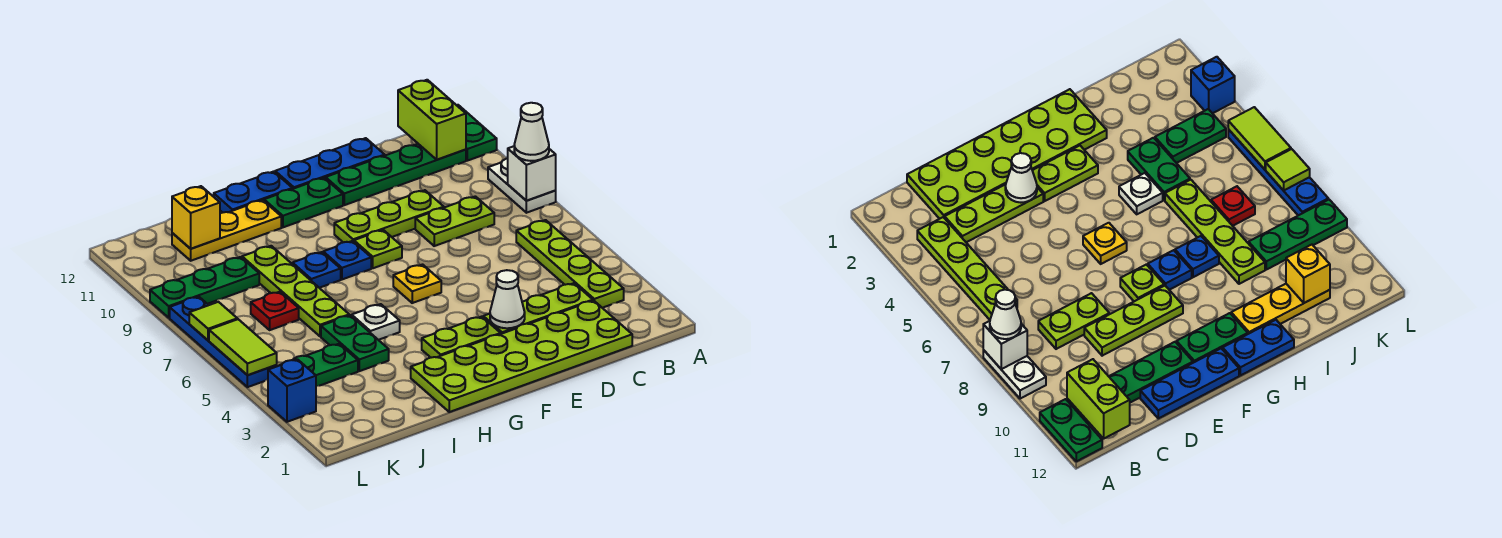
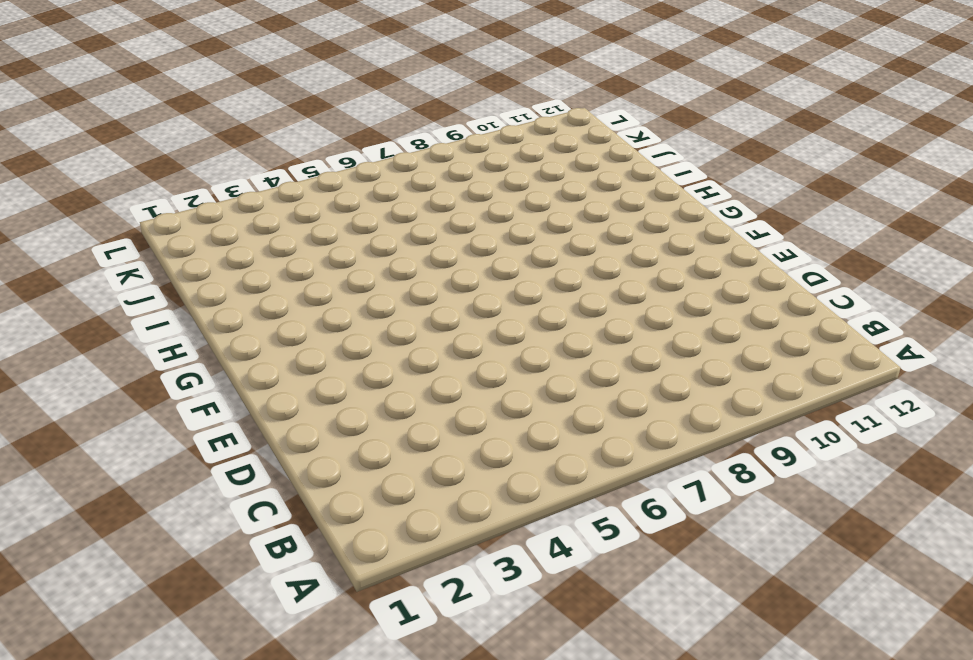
none -> white plate A8:A9 level 1
none -> green plate A11:A12 level 1
none -> lime plate B3:B6 level 1
none -> green plate B11:E11 level 1

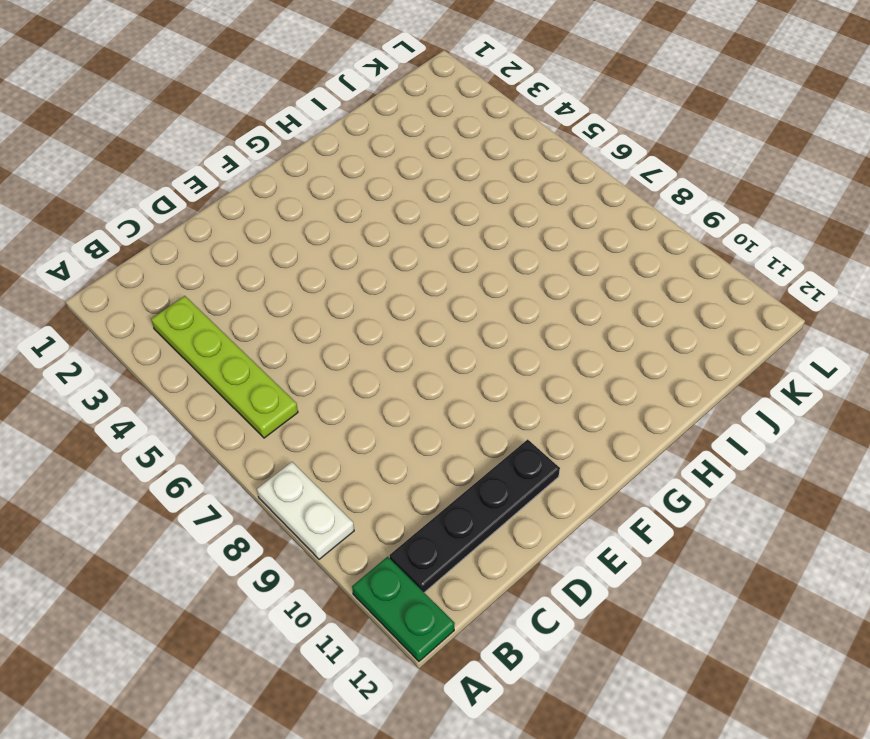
black plate B11:E11 level 1 -> green plate B11:E11 level 1
none -> lime plate C1:H2 level 1
none -> lime plate C3:E3 level 1
none -> lime plate C8:D8 level 1
none -> lime plate D9:F9 level 1

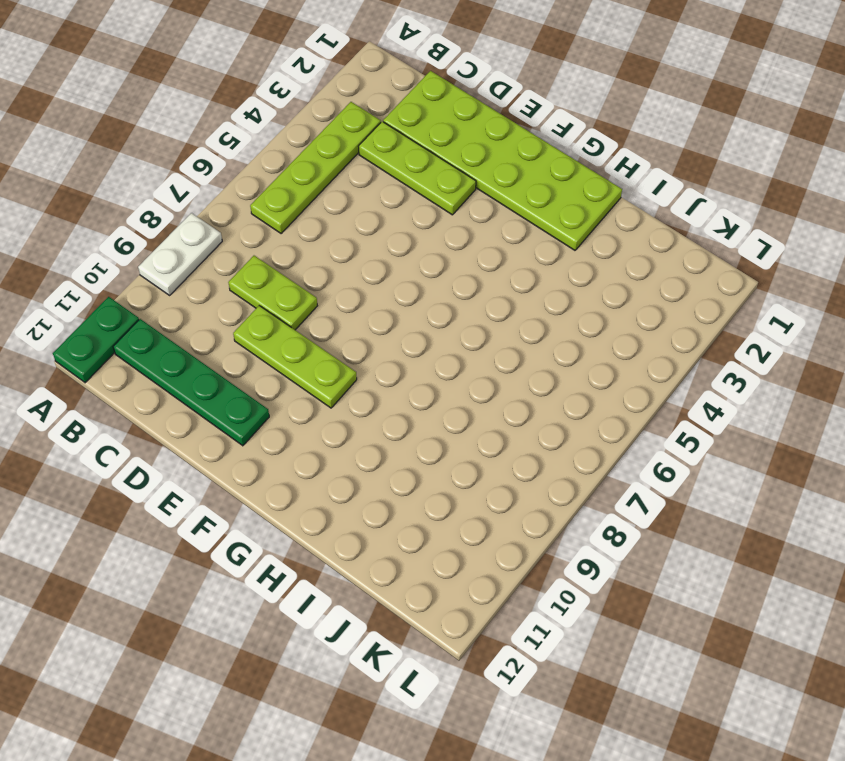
none -> blue plate D12:F12 level 1
none -> lime plate F3:G3 level 1
none -> yellow plate F6 level 1
none -> lime plate F8 level 1

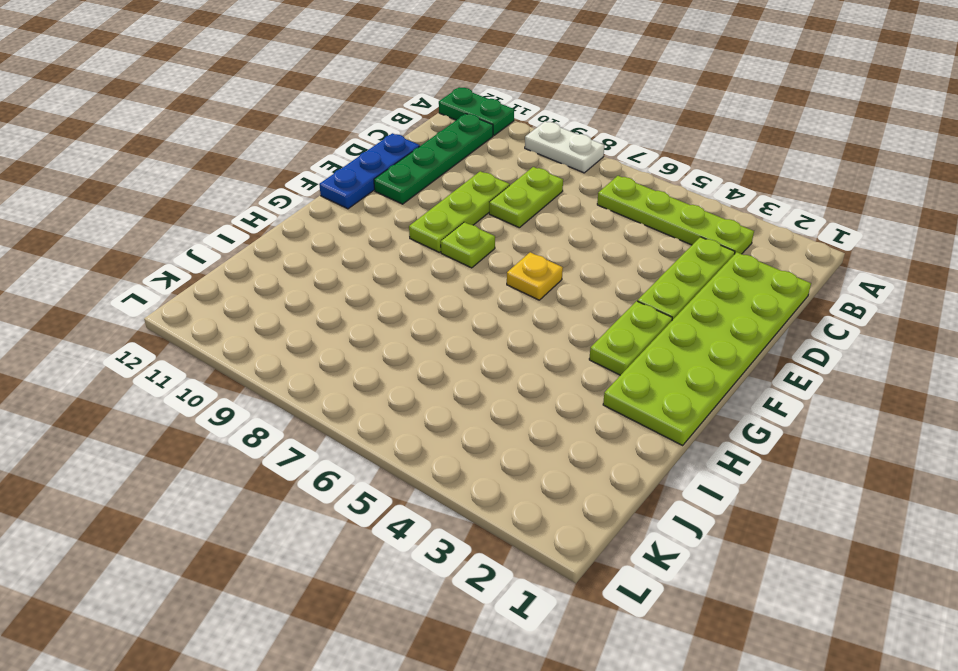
none -> green plate F11:G11 level 1
none -> blue plate G8 level 1
none -> blue plate G12:H12 level 1
none -> white plate H5 level 1

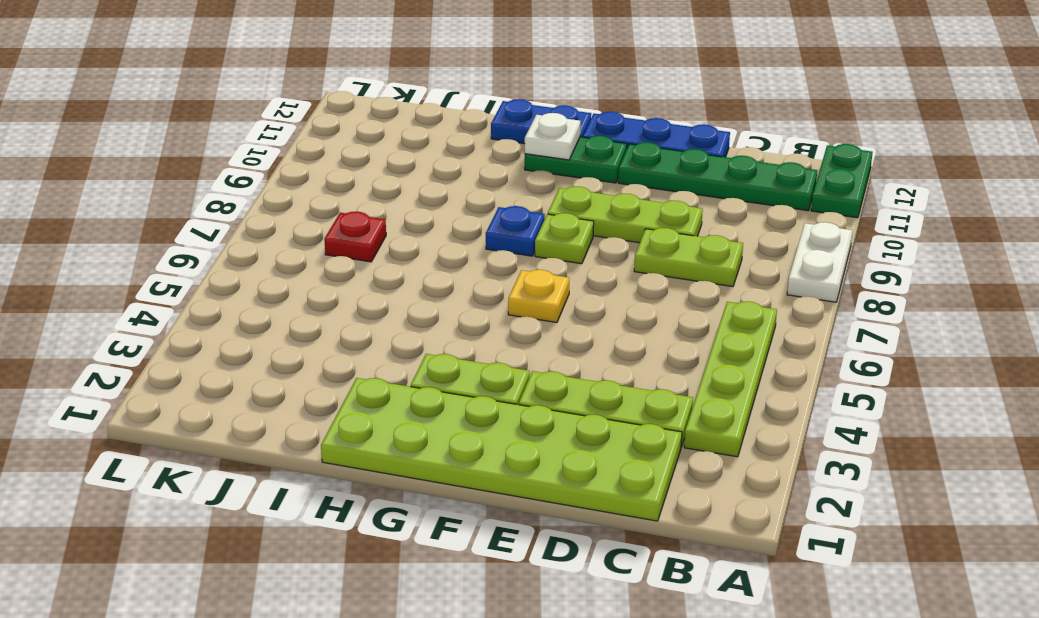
white plate G11 level 2 -> white plate H5 level 1
none -> blue plate H8 level 1
none -> yellow plate H11:J11 level 1
none -> green plate I4:I5 level 1
none -> lime plate I6:I9 level 1

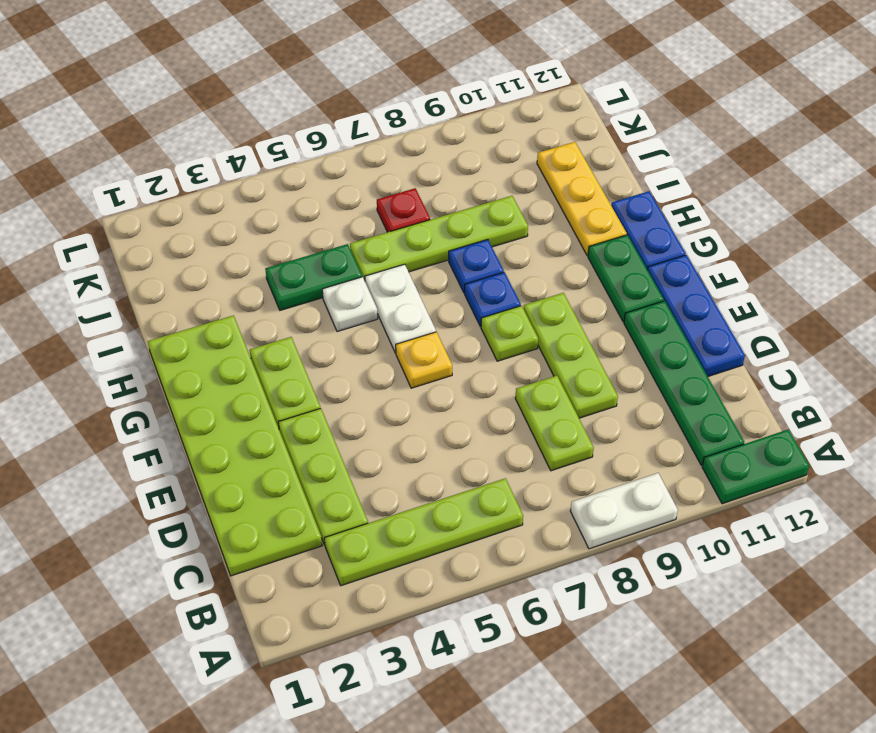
white plate G6:H6 level 1 -> none
none -> green plate J4:K4 level 1
none -> green plate J9:L9 level 1
none -> blue brick L3 level 1
none -> blue plate L5:L8 level 1

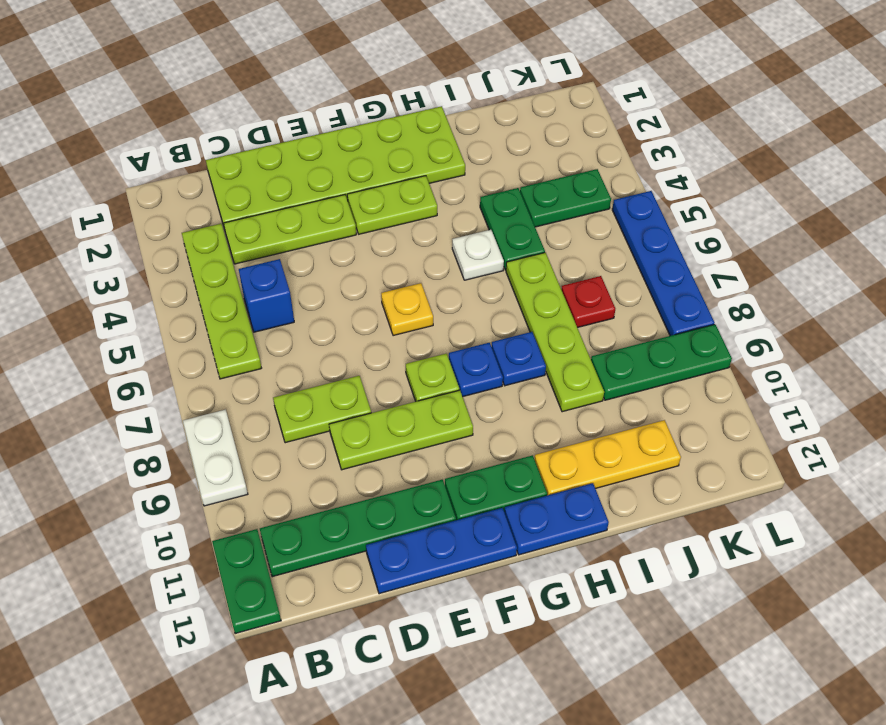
blue brick C5 level 1 -> blue brick L3 level 1
none -> white brick A8 level 2
none -> lime brick B11:B12 level 2
none -> white cone E3 level 2
none -> yellow brick J11 level 2

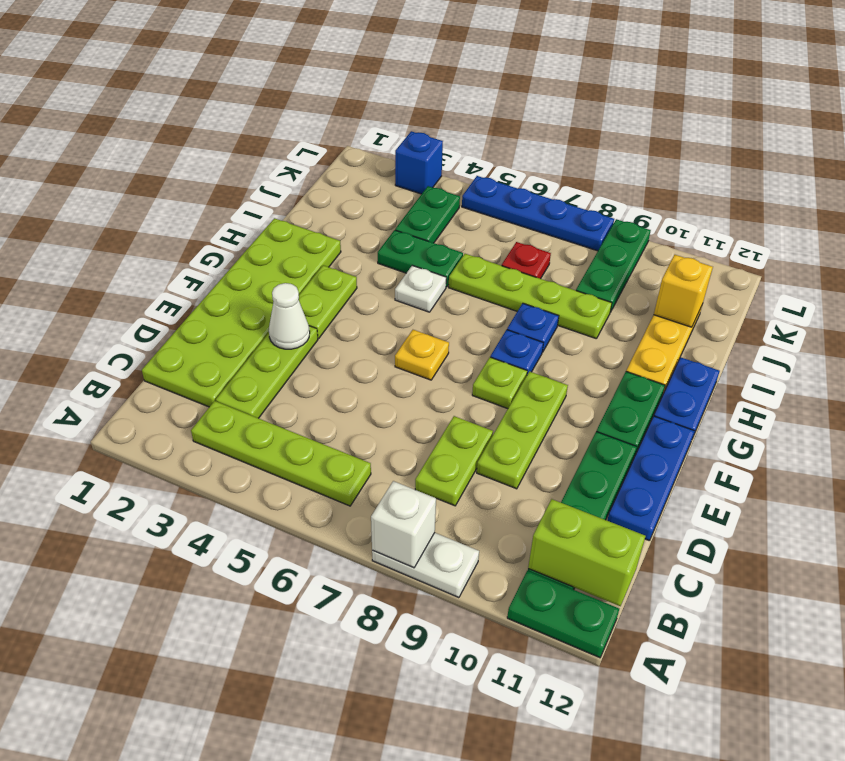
none -> lime tile L5:L6 level 2
none -> lime tile L7 level 2
none -> white cone A8 level 3

